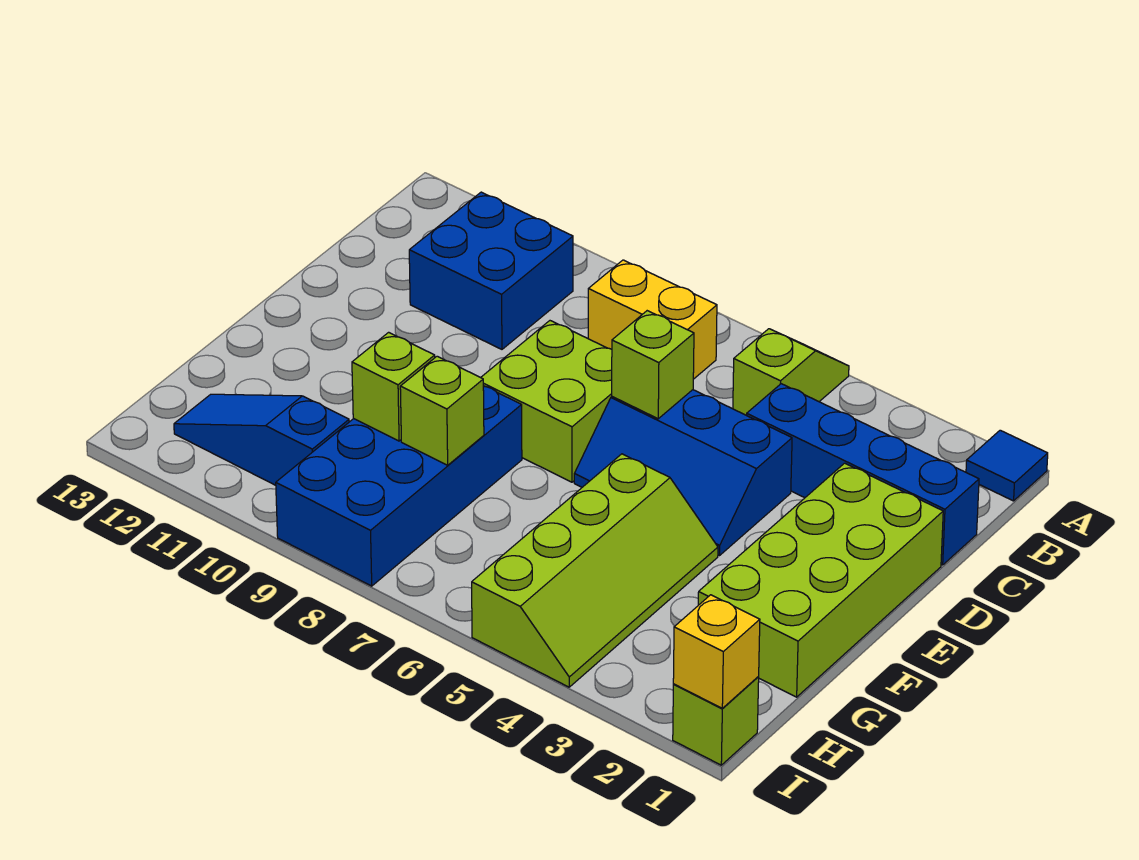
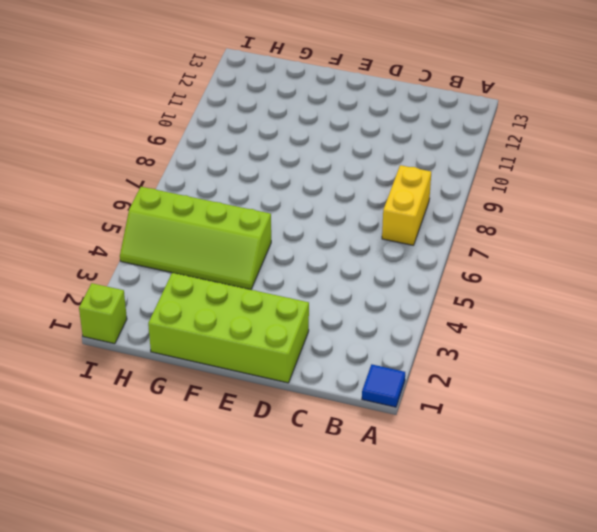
none -> lime slope A5:B5 level 1 top B
none -> blue brick B10:C11 level 1
none -> blue brick C1:C4 level 1

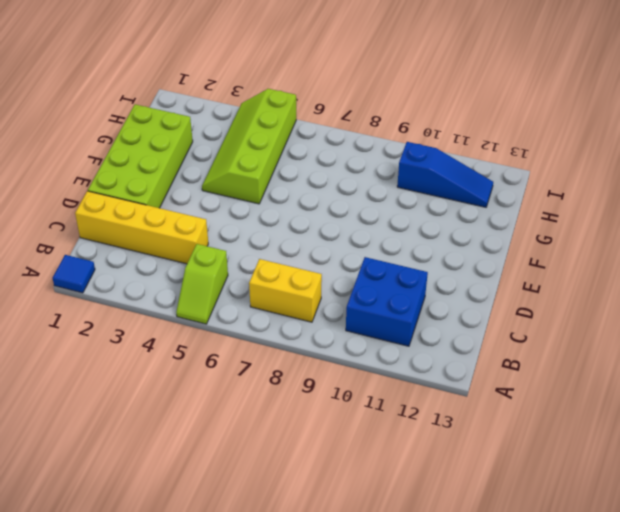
yellow brick C1:C4 level 1 -> blue brick C1:C4 level 1
none -> blue slope D4:E6 level 1 top D
none -> lime brick D7:E8 level 1
none -> blue brick F8:I9 level 1

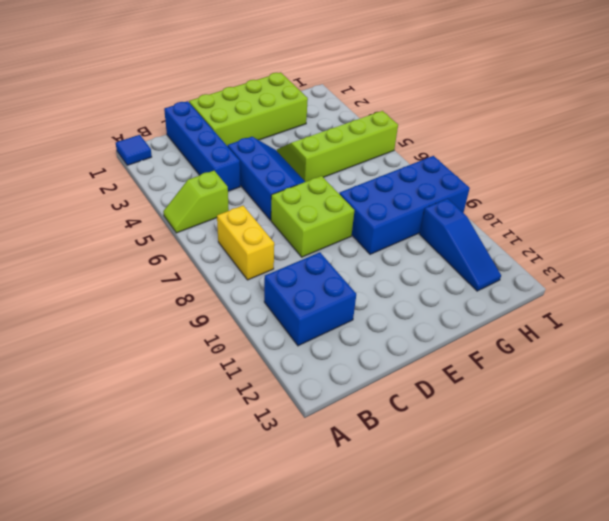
none -> lime brick I1 level 1
none -> lime brick D6 level 2
none -> lime brick G8 level 2

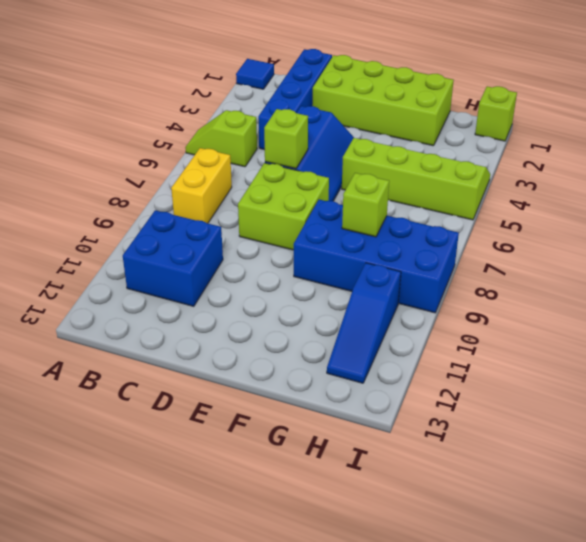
none -> lime brick G9 level 2
none -> yellow brick I1 level 2

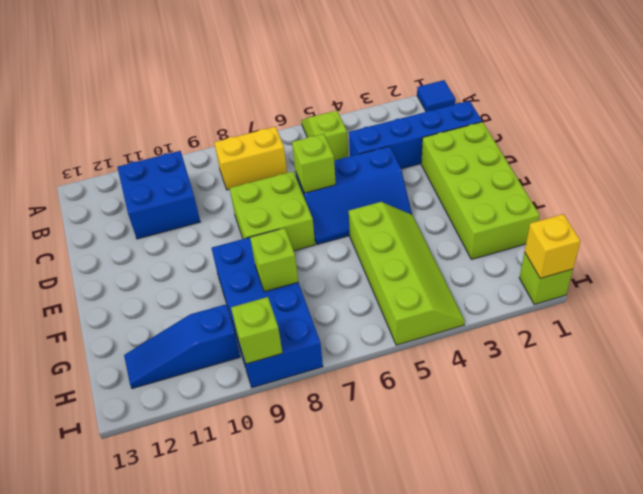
lime brick I9 level 2 -> lime brick G9 level 2

